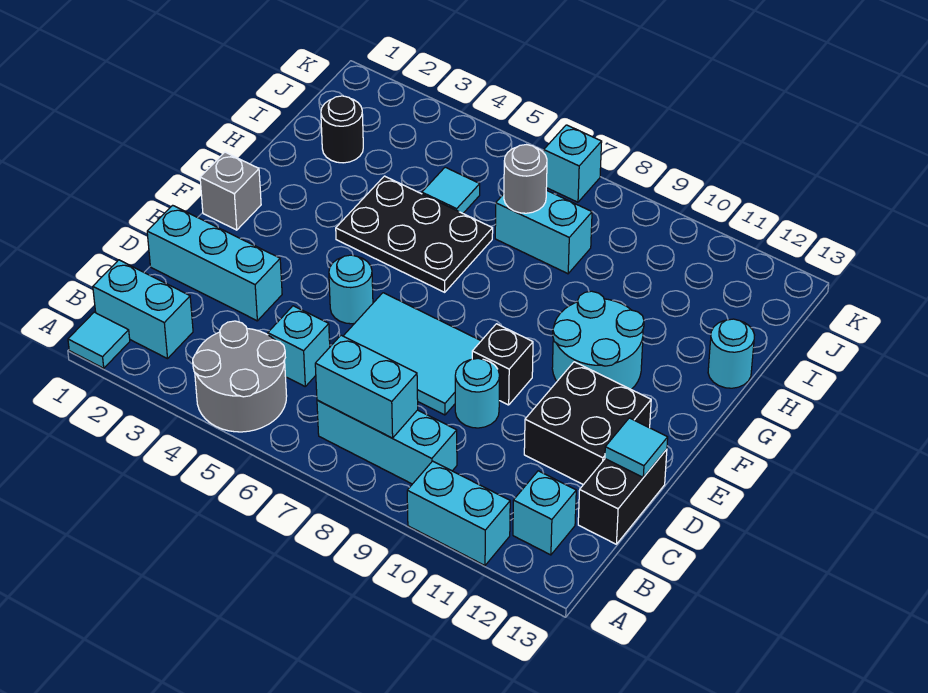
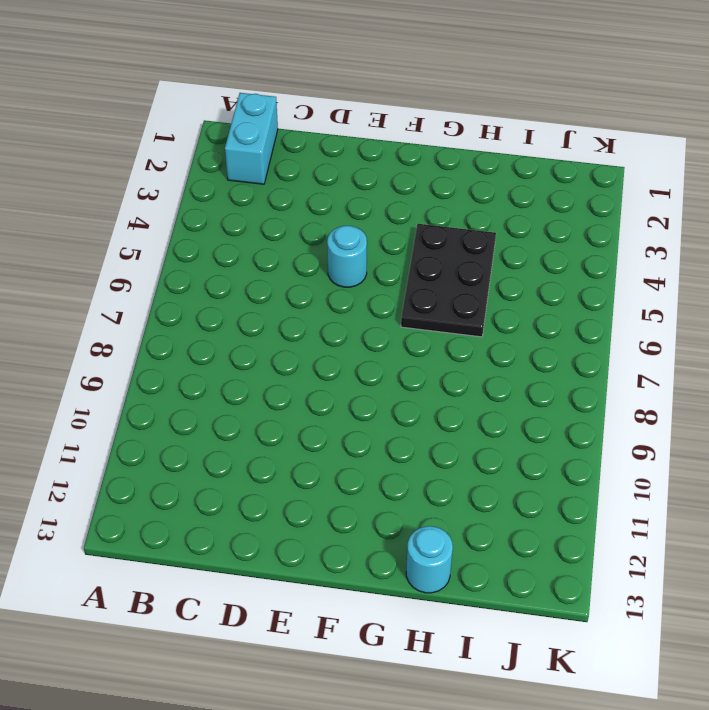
none -> cyan tile A1 level 1
none -> grey round brick A4:B5 level 1
none -> cyan brick A10:A11 level 1

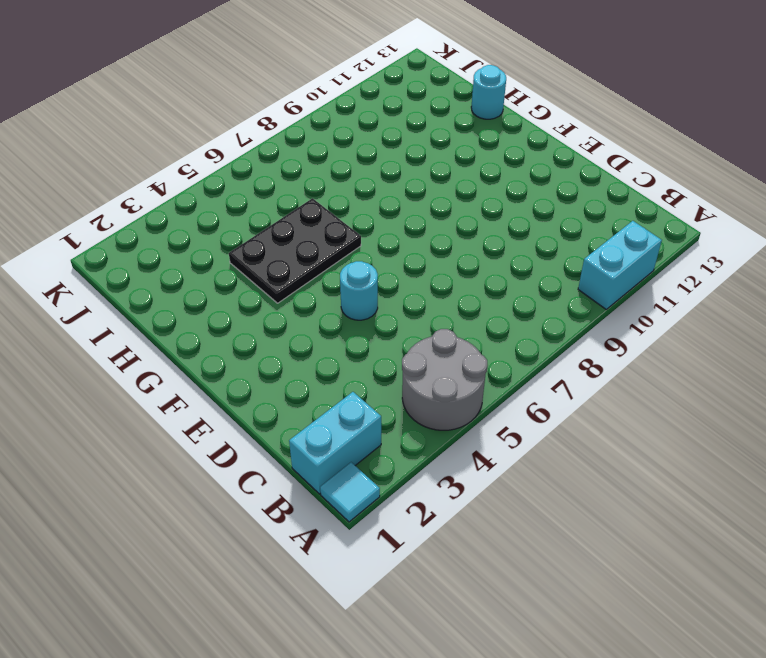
none -> cyan brick B7:B9 level 1
none -> cyan brick B12 level 1
none -> cyan brick C5 level 1

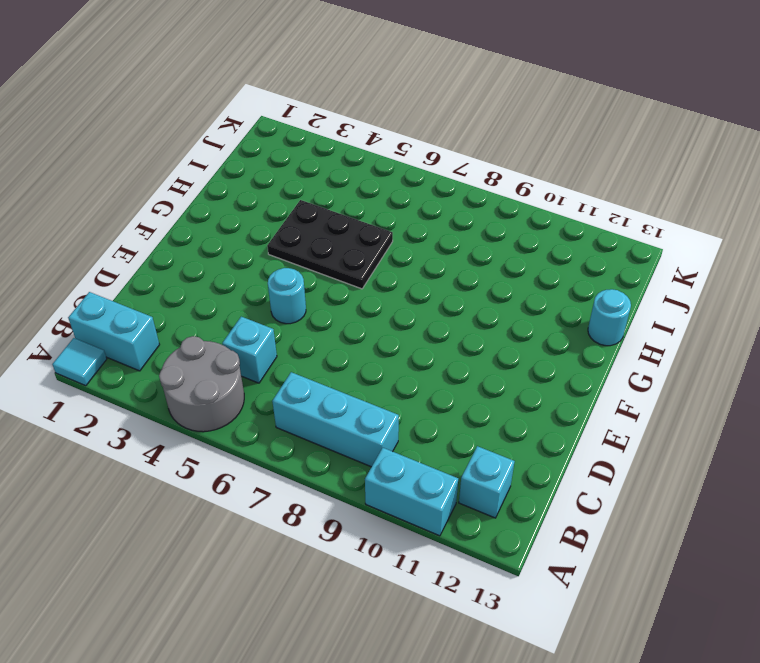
none -> black brick C13:D13 level 1
none -> cyan brick D1:D3 level 1
none -> cyan tile D6:E8 level 1

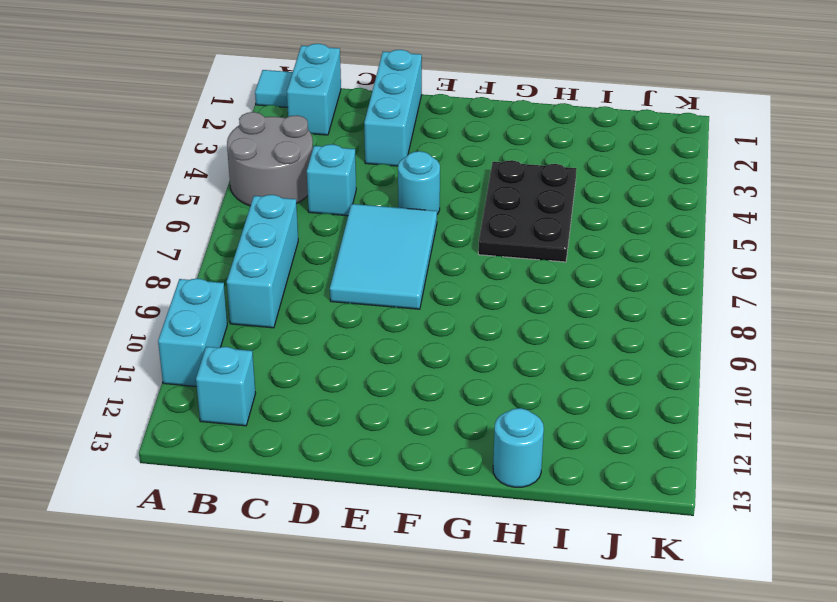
none -> black brick C13:D13 level 1
none -> cyan round brick D9 level 1
none -> black brick D11:E12 level 1

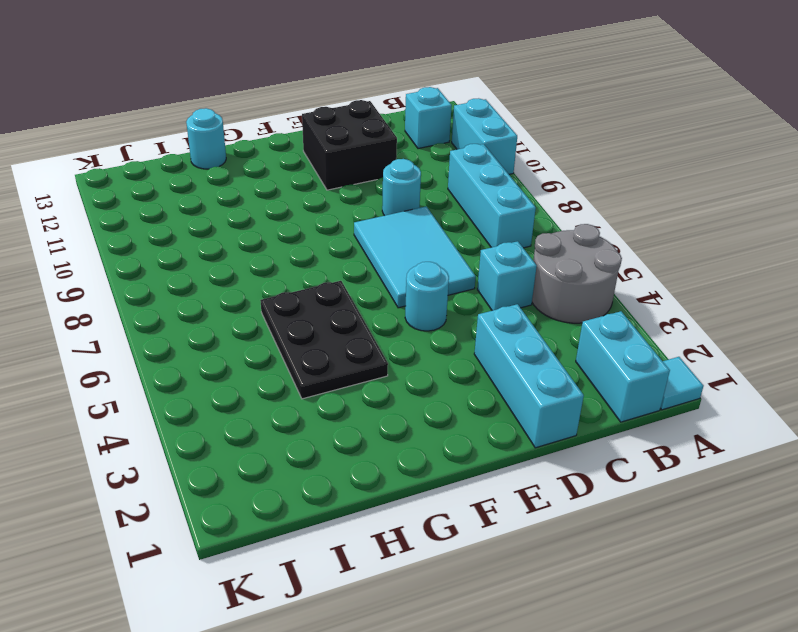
none -> black brick C13:D13 level 1
none -> black brick E9 level 1
none -> grey brick F1 level 1

